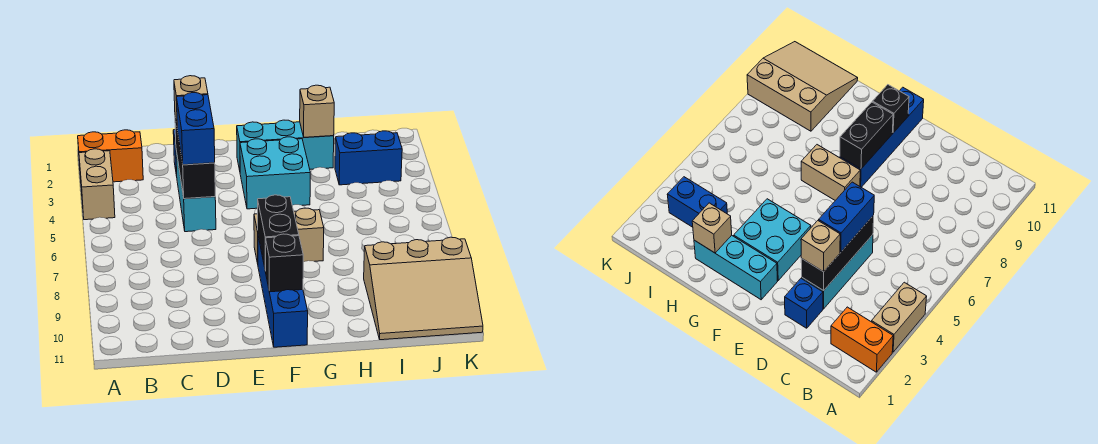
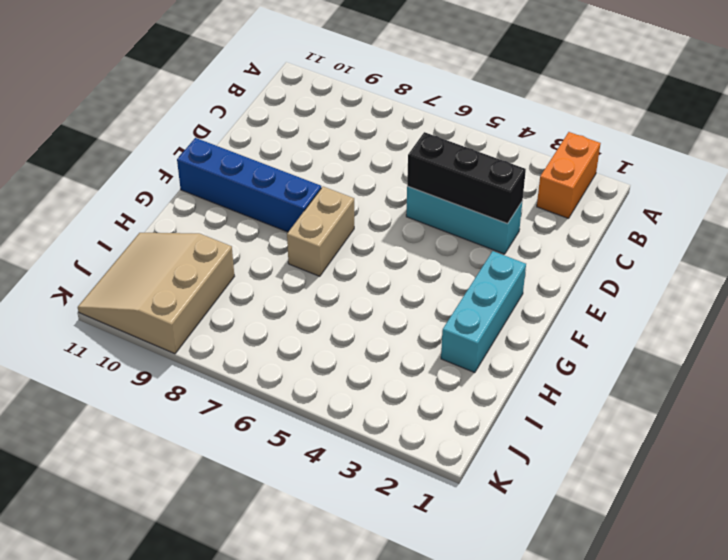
none -> tan brick A3:A4 level 1
none -> blue brick D2 level 1
none -> cyan brick F3:G4 level 1

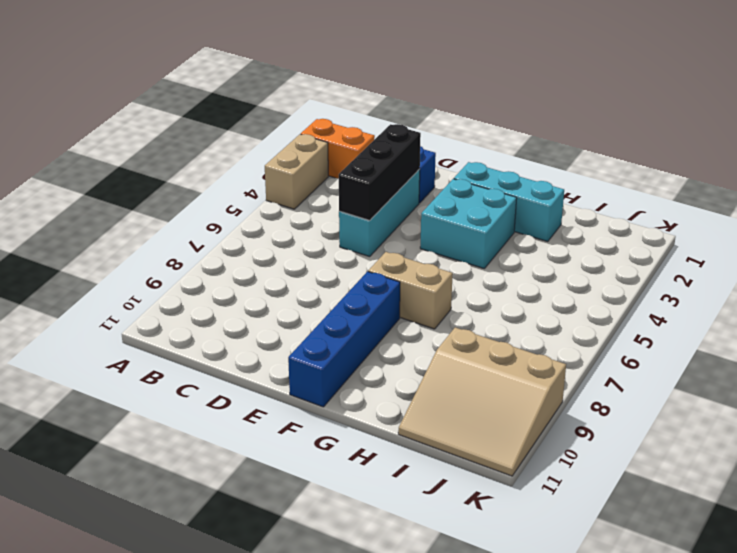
none -> blue brick I3:J3 level 1
none -> black brick F8:F9 level 2
none -> black brick F10 level 2

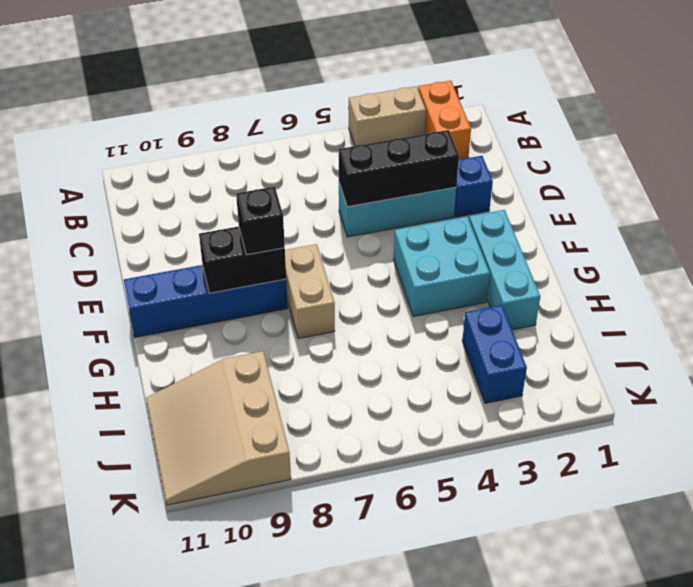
black brick F8 level 3 -> black brick F10 level 2
none -> tan brick H2 level 2
none -> tan brick D3 level 3
none -> blue brick D4:D5 level 3

